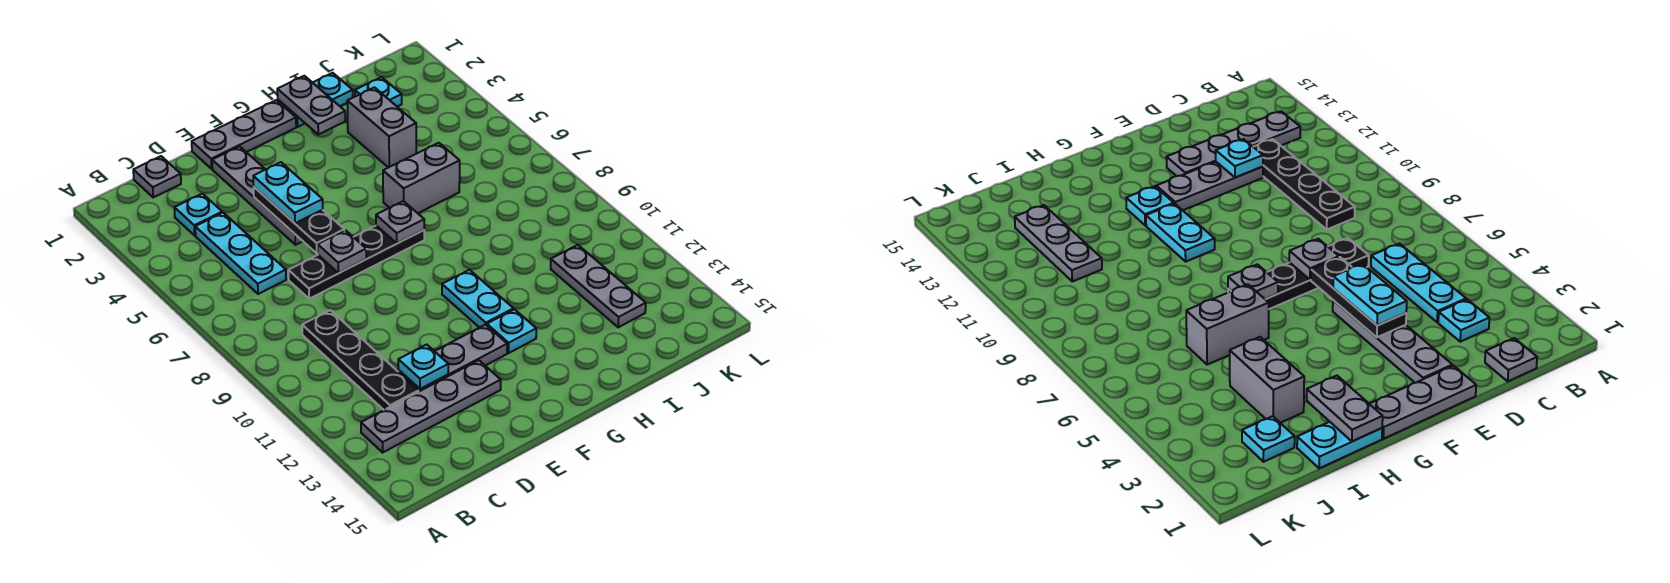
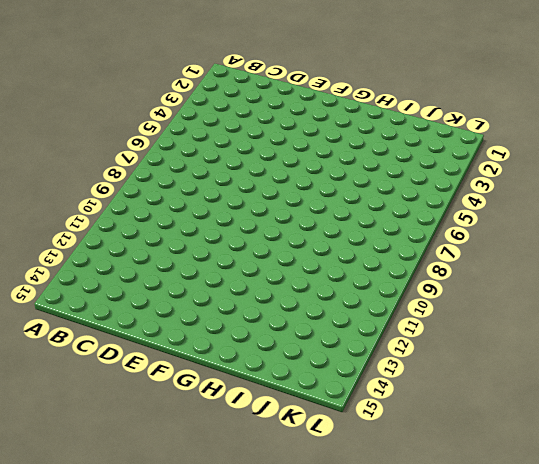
none -> grey plate B13:E13 level 1
none -> grey plate C1 level 1
none -> cyan plate C3 level 1

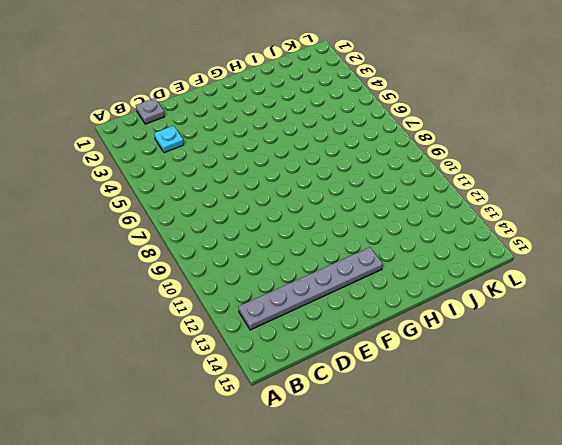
grey plate B13:G13 level 1 -> grey plate B13:E13 level 1
none -> cyan plate C4:C6 level 1
none -> black plate C9:C12 level 1
none -> black plate D7:G7 level 1

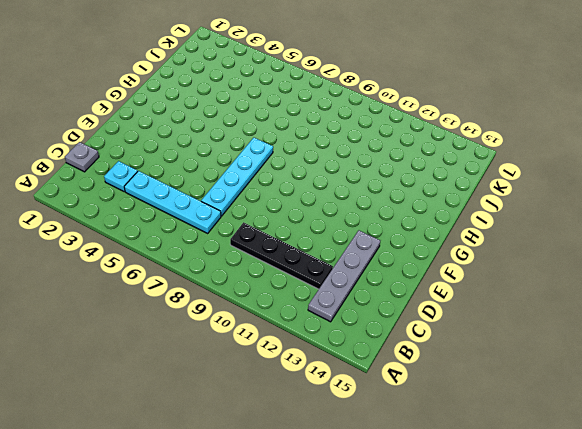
cyan plate C4:C7 level 1 -> cyan plate C4:C6 level 1
cyan plate D7:G7 level 1 -> black plate D7:G7 level 1
none -> grey plate D12:F12 level 1
none -> grey plate E1:G1 level 1
none -> grey plate E2:E5 level 1

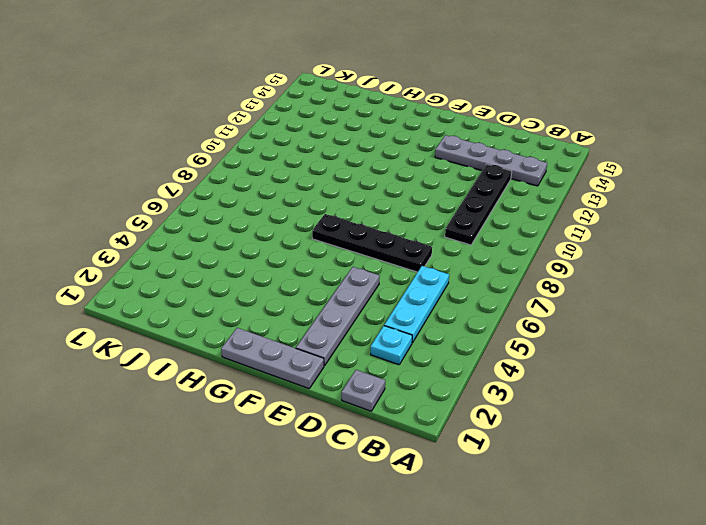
none -> grey plate D12:F12 level 1
none -> cyan plate G10:G11 level 1
none -> cyan plate G12 level 1

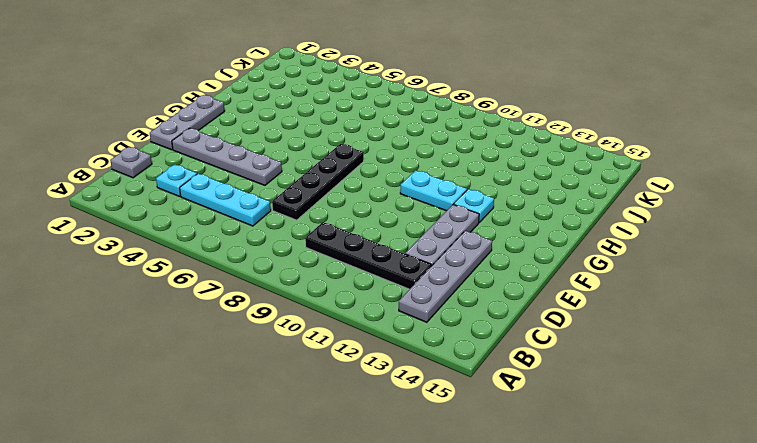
none -> cyan plate H1:I1 level 1
none -> grey brick H6:I6 level 1
none -> grey brick I3:I4 level 1

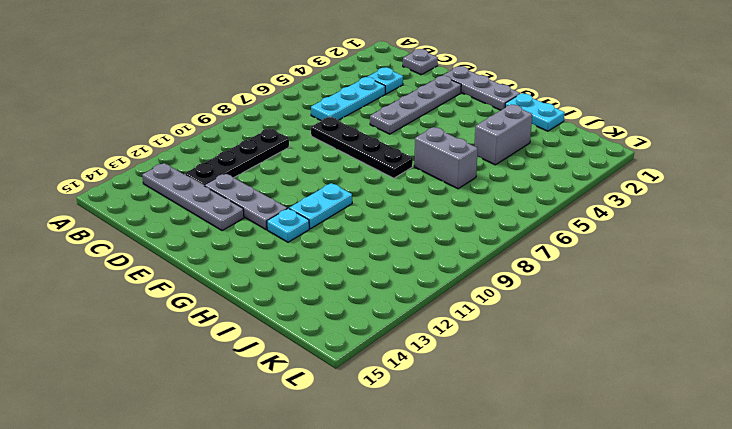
none -> cyan plate J2 level 1
none -> grey plate J11:J13 level 1
none -> cyan plate D12 level 2

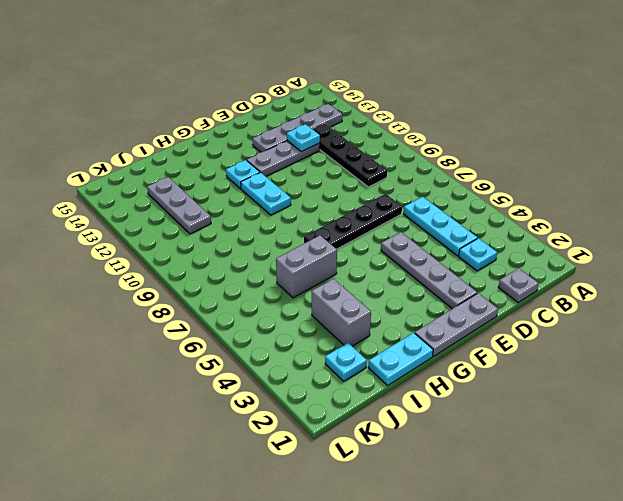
none -> black plate E4:E6 level 2
none -> grey plate E7 level 2
none -> grey plate G7 level 2

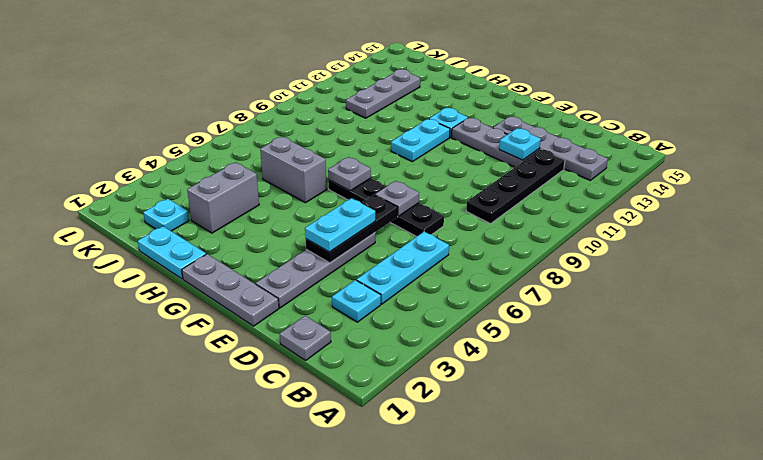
none -> grey plate H1:H2 level 2

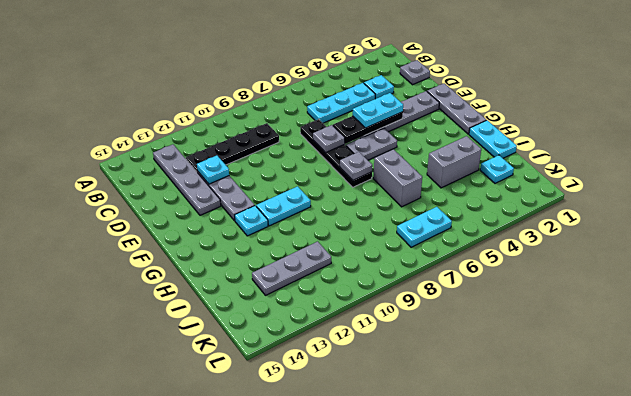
grey plate F5:F6 level 1 -> grey plate H1:H2 level 2
cyan plate K6:K7 level 1 -> none

